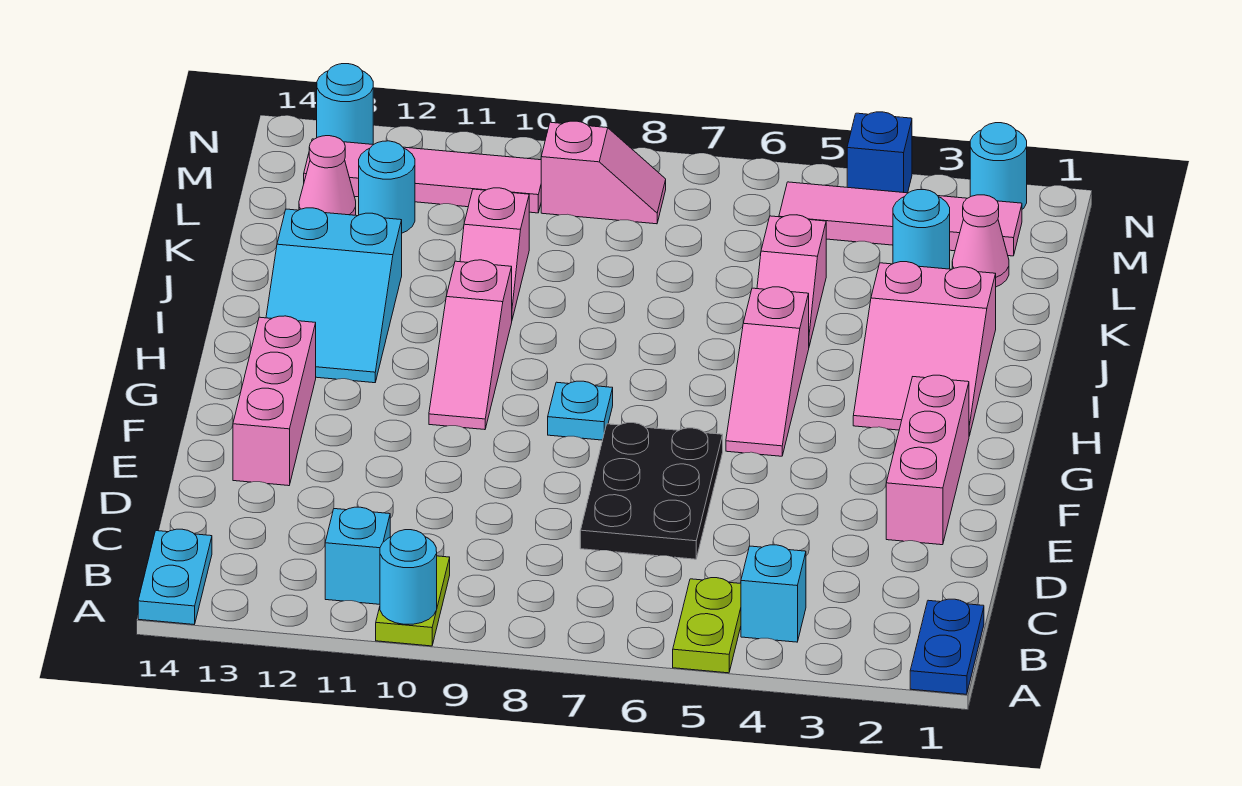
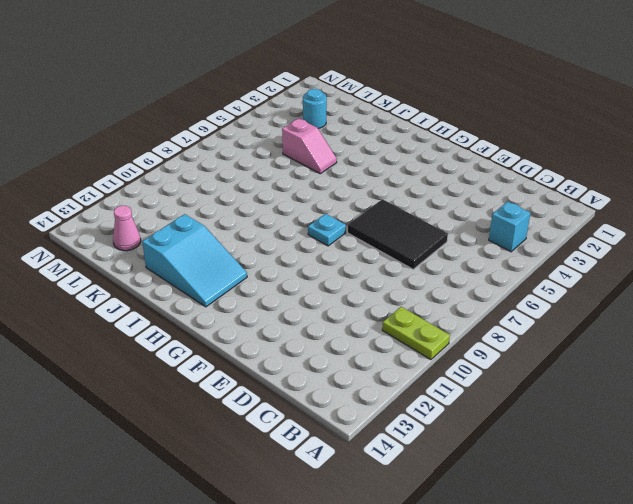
black tile D6:F7 level 1 -> black plate D6:F7 level 1
none -> blue plate A1:B1 level 1
none -> lime plate A5:B5 level 1
none -> cyan plate A14:B14 level 1

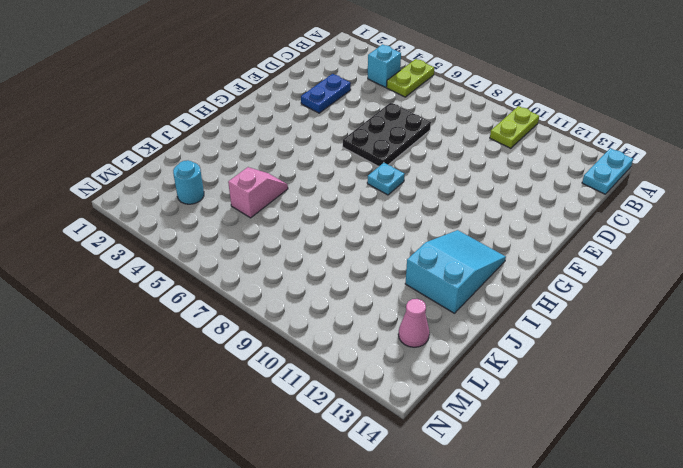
blue plate D3:E3 level 1 -> blue plate A1:B1 level 1
none -> cyan brick B11 level 1
none -> pink brick E2:G2 level 1
none -> pink brick E13:G13 level 1

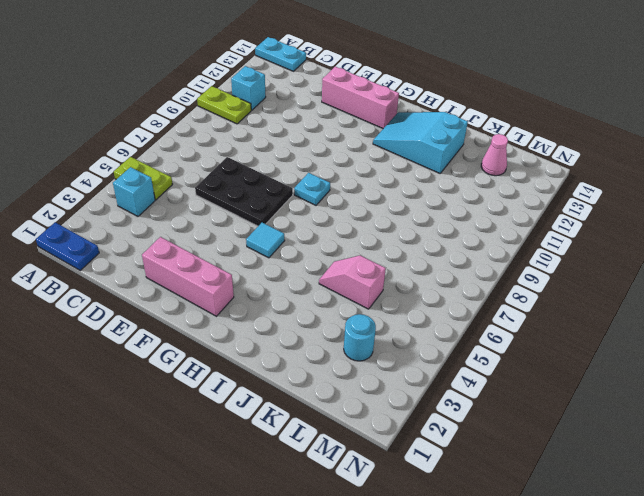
cyan tile G5 level 1 -> pink slope G5:I5 level 1 top I
none -> pink slope G10:I10 level 1 top I
none -> pink slope H2:J3 level 1 top J
none -> pink slope J10:K10 level 1 top K

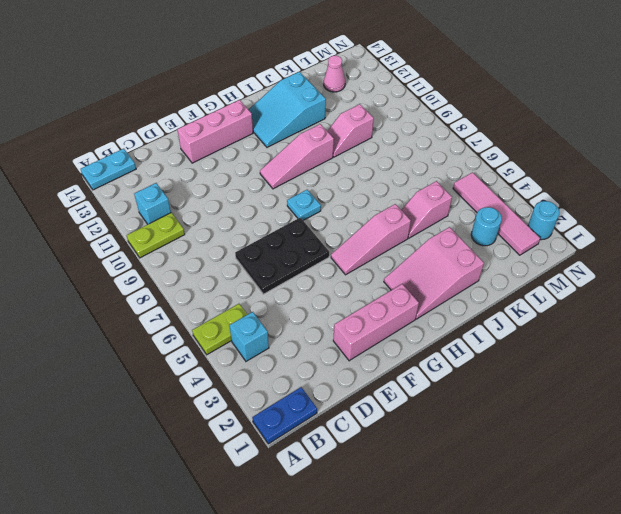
none -> pink cone L2 level 1
none -> cyan round brick L12 level 1
none -> pink slope M8:M9 level 1 top 9

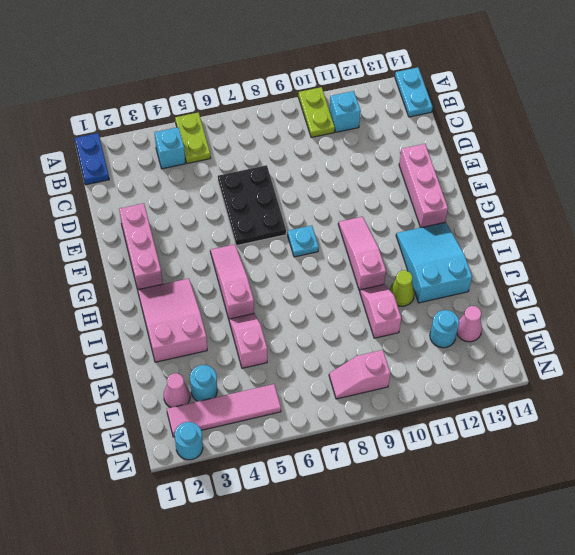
lime cone J11 level 1 -> none
none -> pink tile M10:M13 level 1
none -> blue brick N4 level 1
none -> cyan round brick N13 level 1

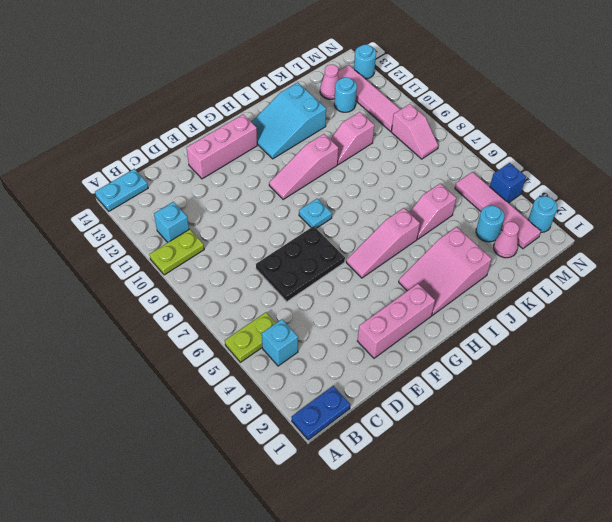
none -> cyan round brick A10 level 2

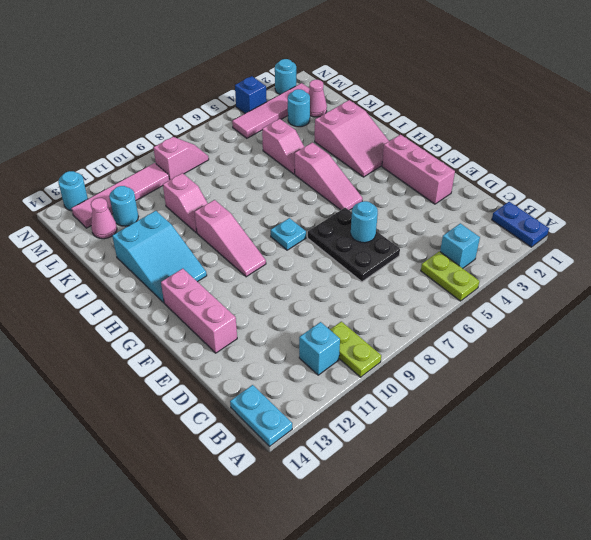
cyan round brick E6 level 2 -> cyan round brick A10 level 2

